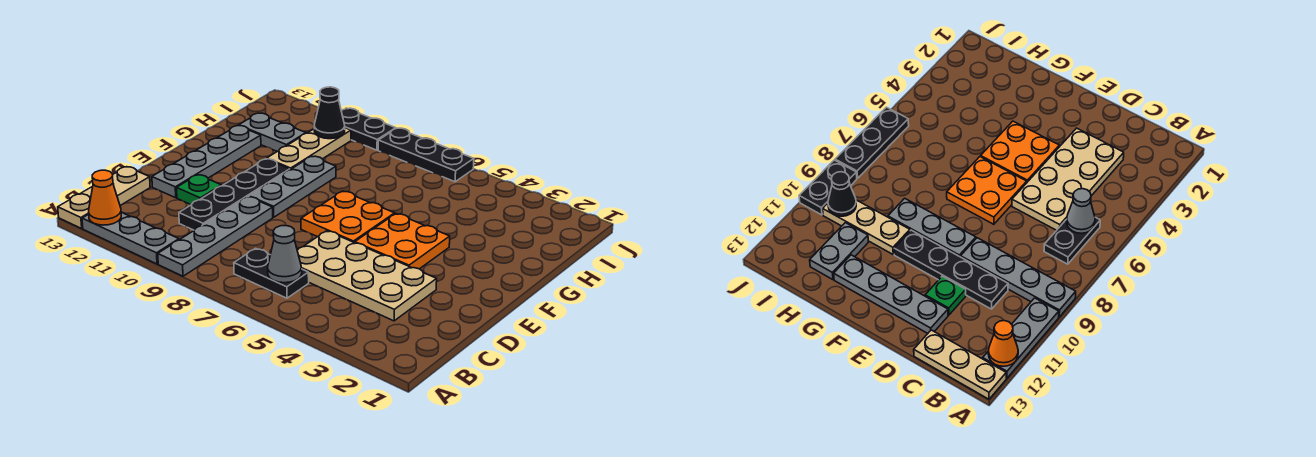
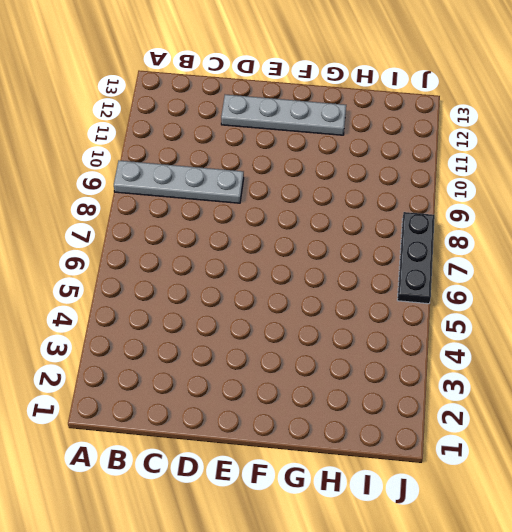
none -> grey plate A10:A12 level 1
none -> tan plate A13:C13 level 1
none -> black plate B6:B7 level 1

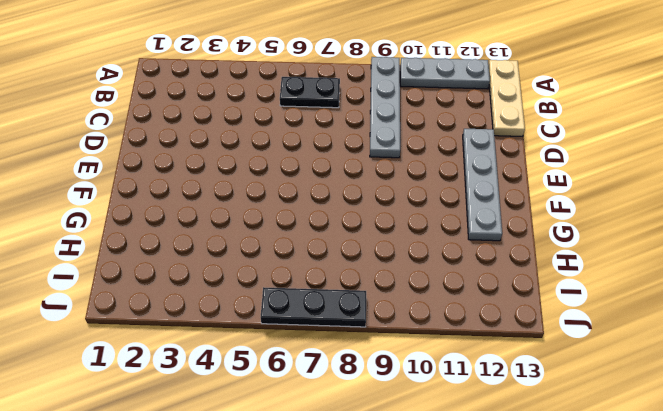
none -> tan plate C3:D6 level 1
none -> black plate C10:F10 level 1
none -> green plate D11 level 1

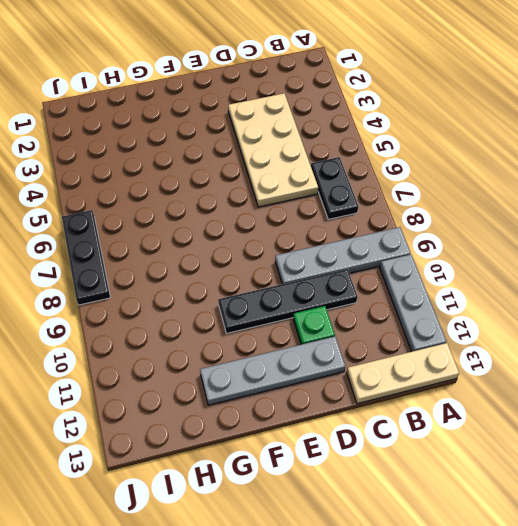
none -> orange plate E4:F5 level 1
none -> orange plate E6:F7 level 1
none -> grey plate E9:G9 level 1

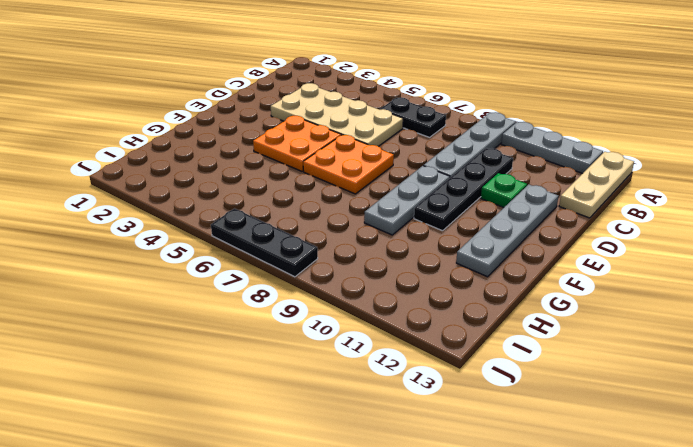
none -> tan plate G10:I10 level 1
none -> grey plate H11:H12 level 1
none -> black plate J9:J10 level 1

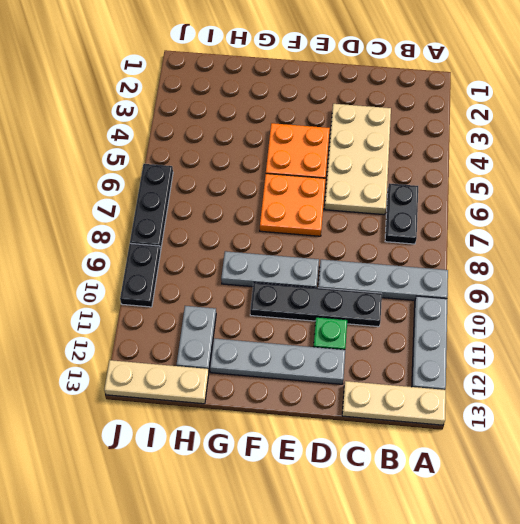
tan plate H13:J13 level 1 -> tan plate G10:I10 level 1
none -> orange cone A12 level 2
none -> grey cone B6 level 2
none -> black cone I10 level 2

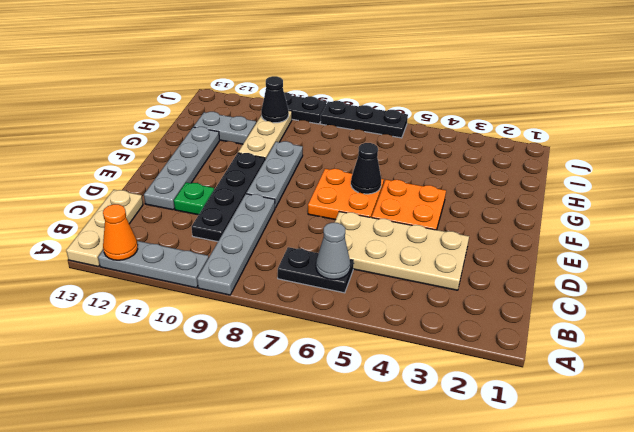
black cone F6 level 2 -> none

